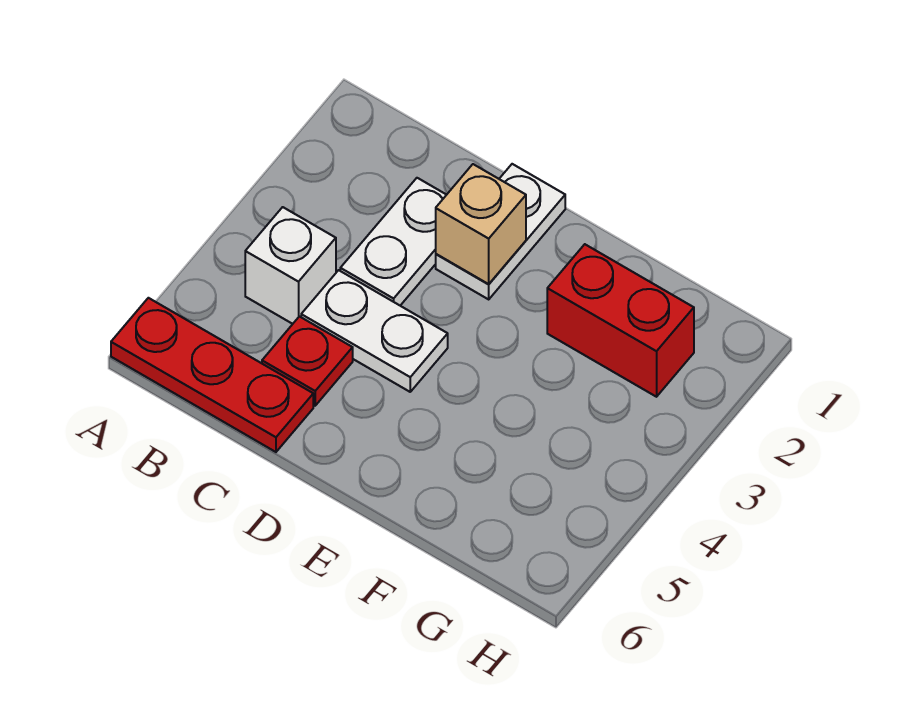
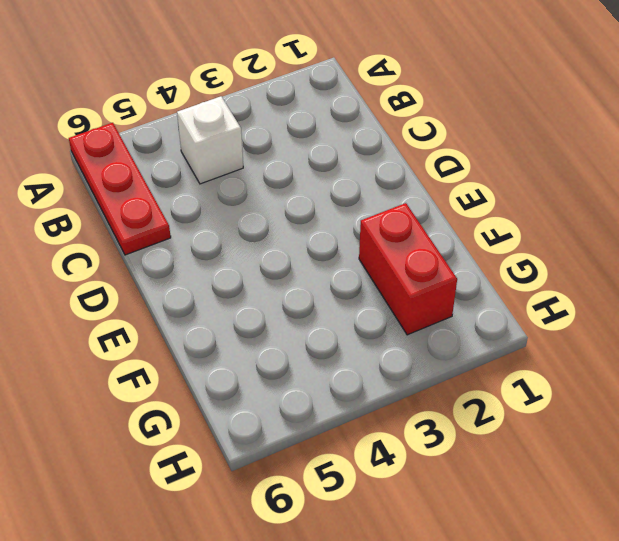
none -> white plate C2:C3 level 1
none -> white plate C4:D4 level 1

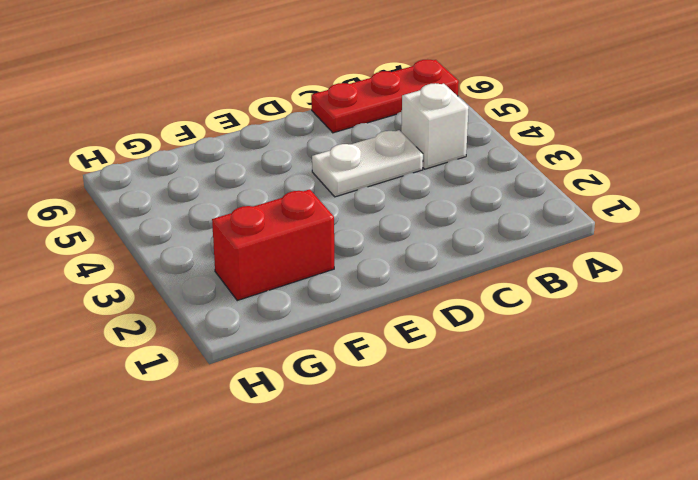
none -> white plate C2:C3 level 1
none -> red plate C5 level 1

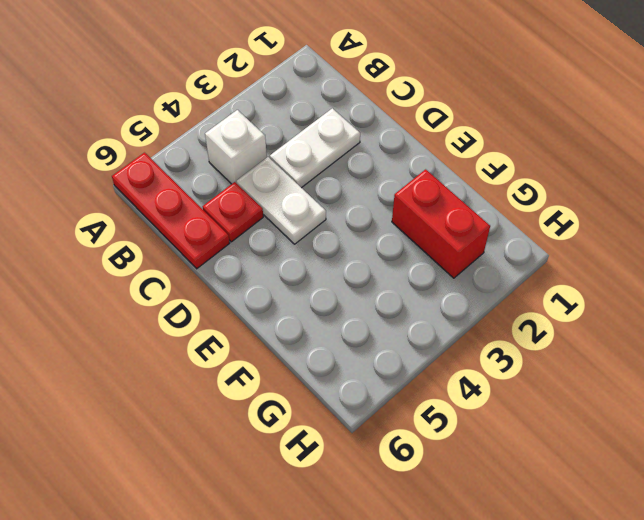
none -> white plate D1:D2 level 1
none -> tan brick D2 level 2

